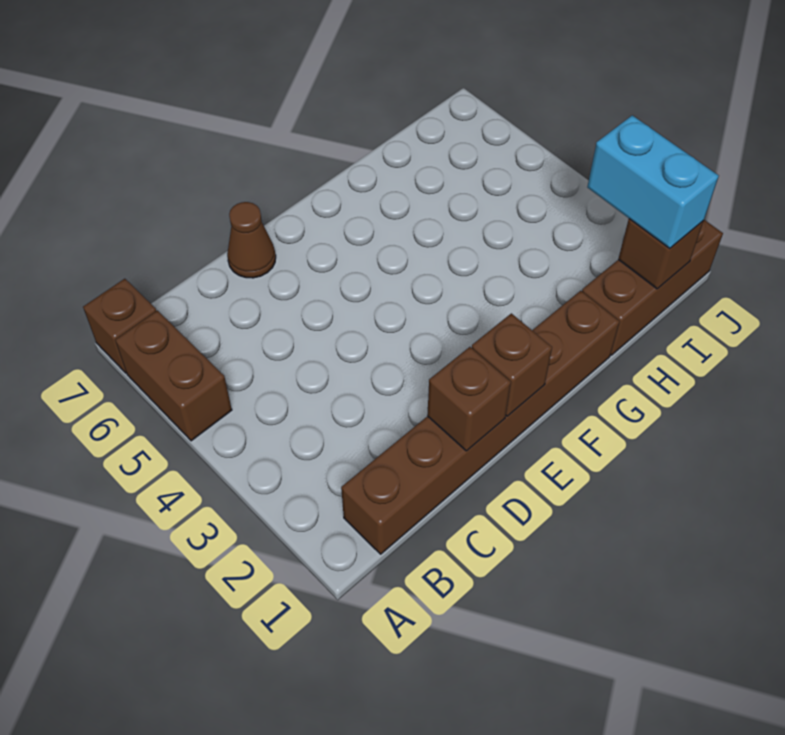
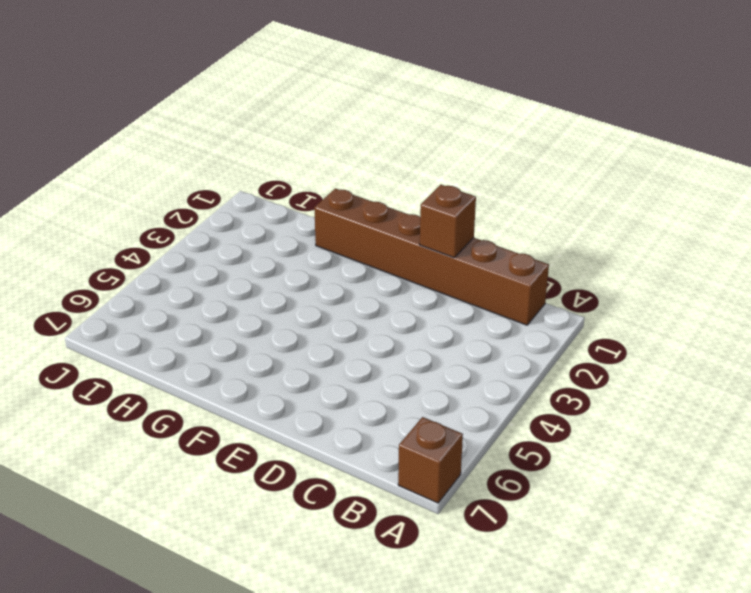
none -> brown brick A5:A6 level 1
none -> brown cone D7 level 1

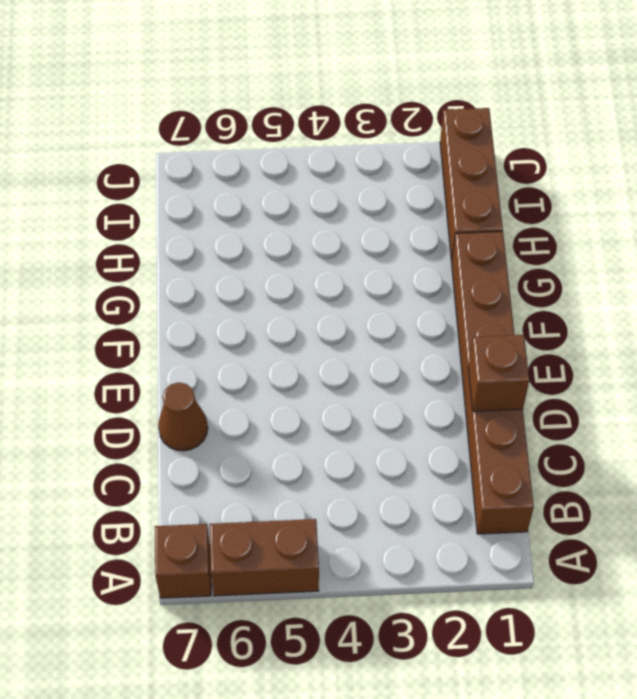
none -> brown brick E1 level 2
none -> brown brick I1 level 2

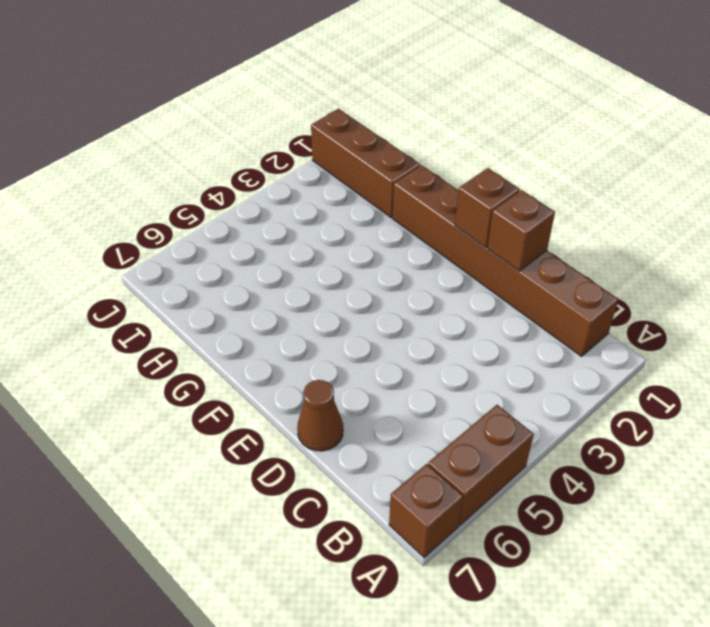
none -> brown brick I1 level 2
none -> cyan brick I1:I2 level 3

